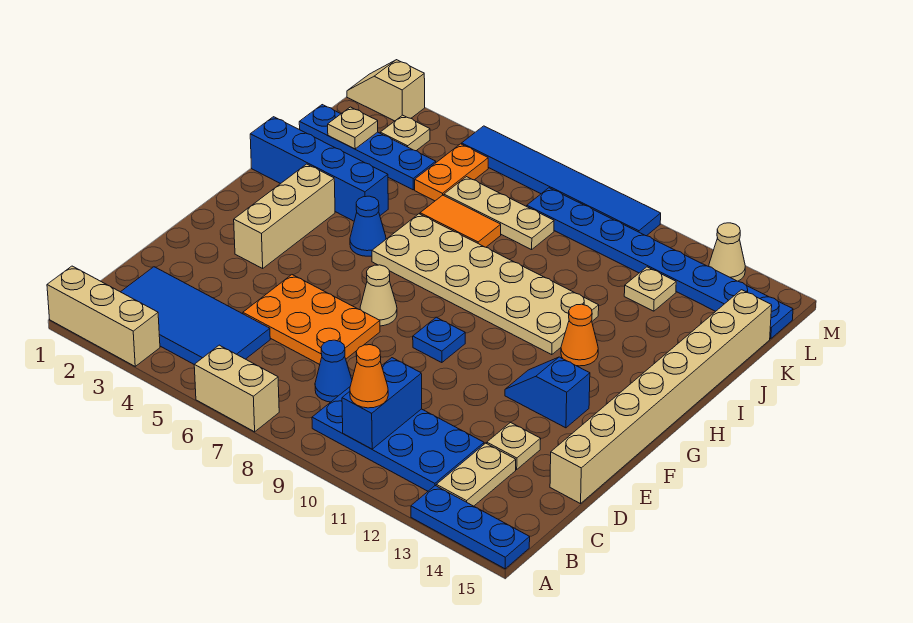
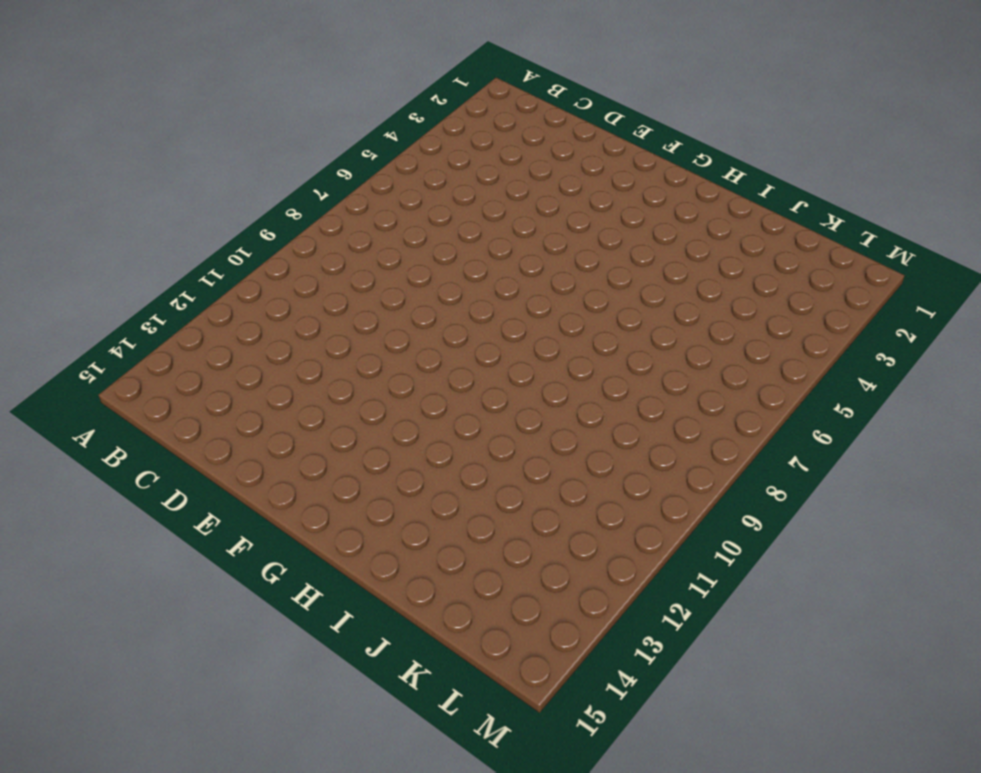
none -> tan brick A1:A3 level 1
none -> tan brick A6:A7 level 1
none -> blue plate A13:A15 level 1
none -> blue tile B2:C5 level 1

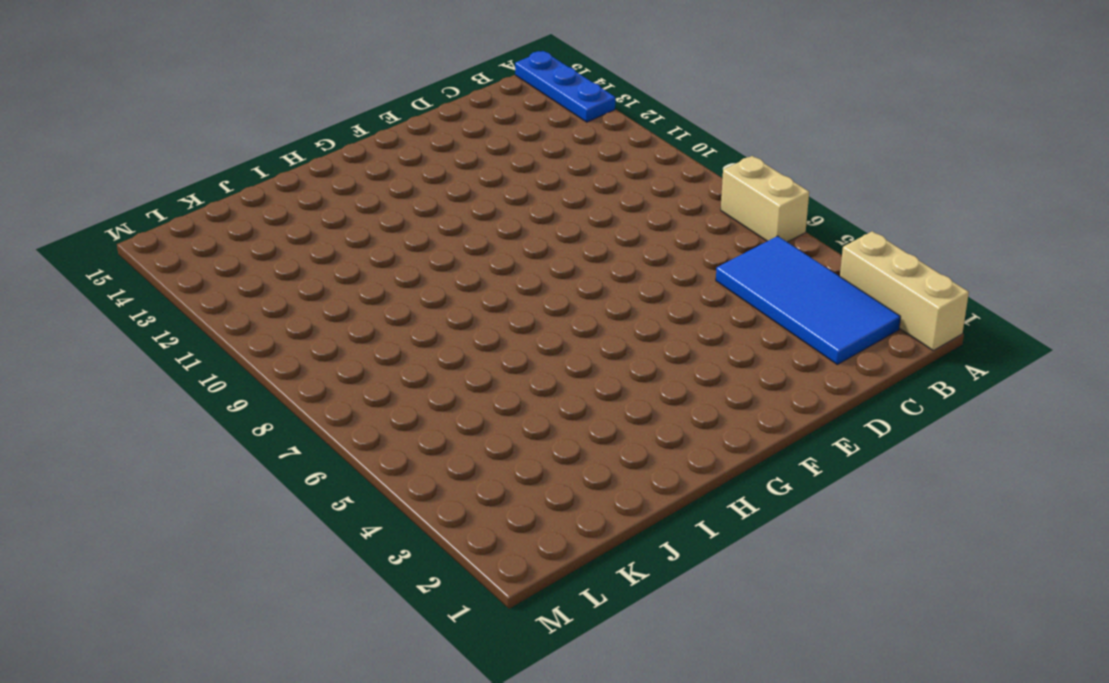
none -> blue plate B9:C12 level 1
none -> tan plate B13:C13 level 1
none -> blue cone C8 level 1
none -> orange plate D5:E7 level 1

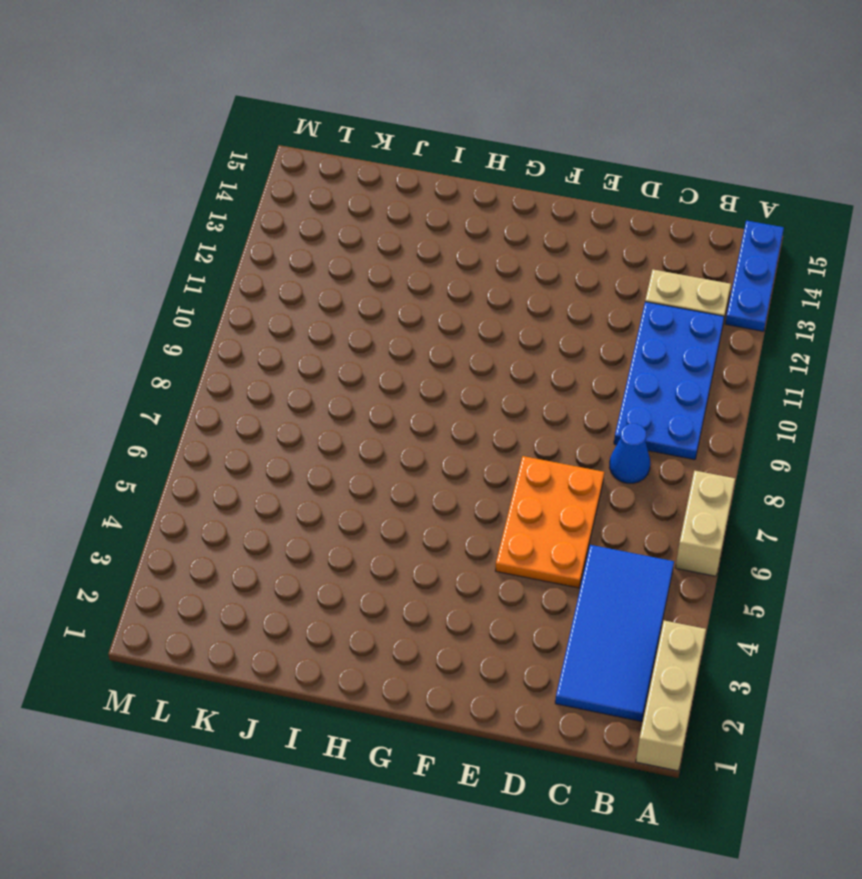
none -> tan plate D13 level 1
none -> tan brick D15:K15 level 1
none -> tan brick F3:H3 level 1
none -> tan cone F7 level 1

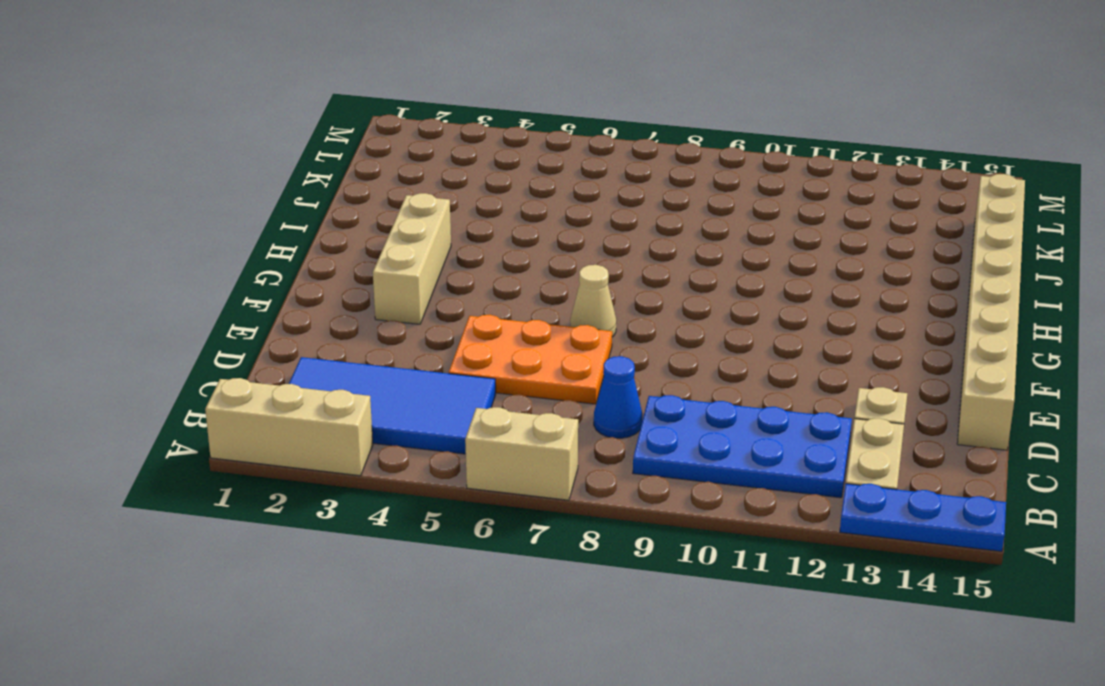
none -> blue plate F9 level 1
none -> blue slope F12:F13 level 1 top 13
none -> blue cone H5 level 1
none -> tan plate H6:I11 level 1

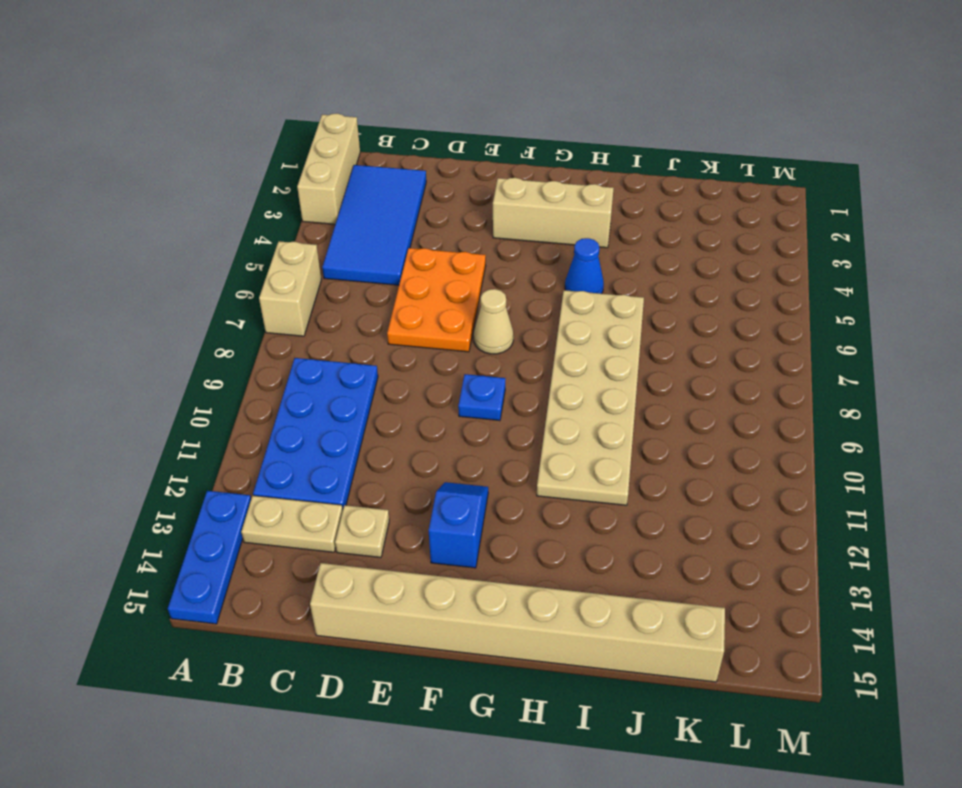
none -> blue cone C8 level 1
none -> orange cone H12 level 1
none -> blue brick I1:I4 level 1
none -> orange tile J6:J7 level 1

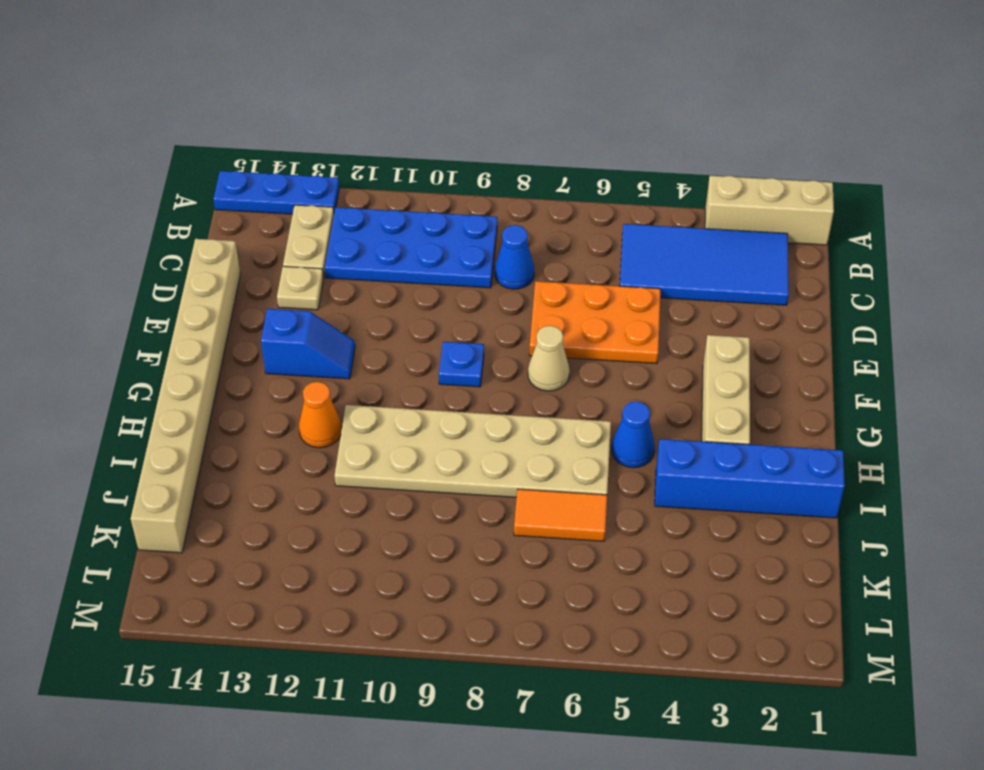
none -> tan brick A6:A7 level 1
none -> blue plate K1:K4 level 1
none -> orange plate K5:L5 level 1
none -> tan plate K6:K8 level 1

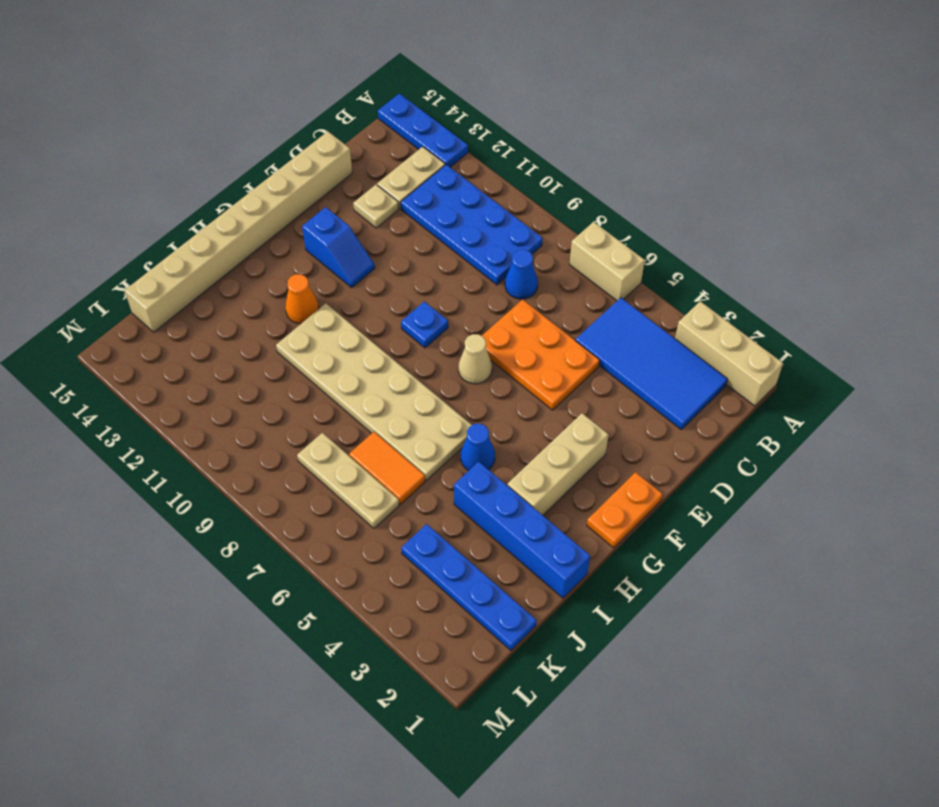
orange plate F1:G1 level 1 -> orange plate K5:L5 level 1
none -> tan plate K12 level 1
none -> tan plate L3 level 1
none -> blue plate L8:L15 level 1
none -> tan slope M1:M2 level 1 top 2

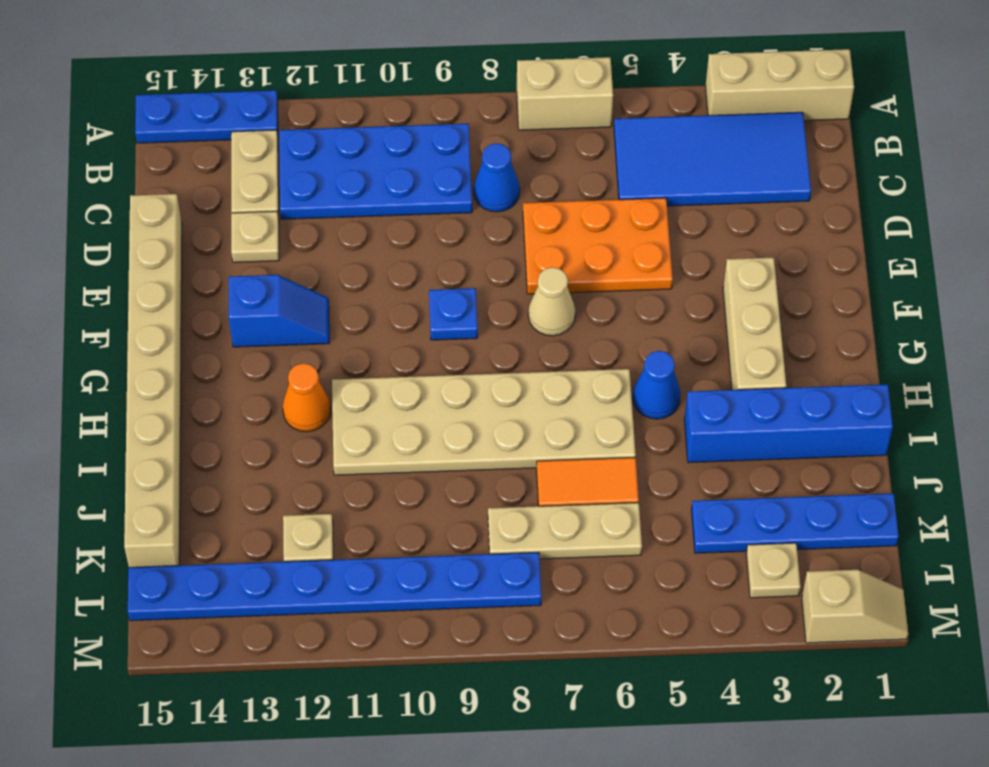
none -> orange plate K5:L5 level 1
none -> blue tile M5:M10 level 1
none -> tan cone M13 level 1
none -> blue brick B10:C10 level 2

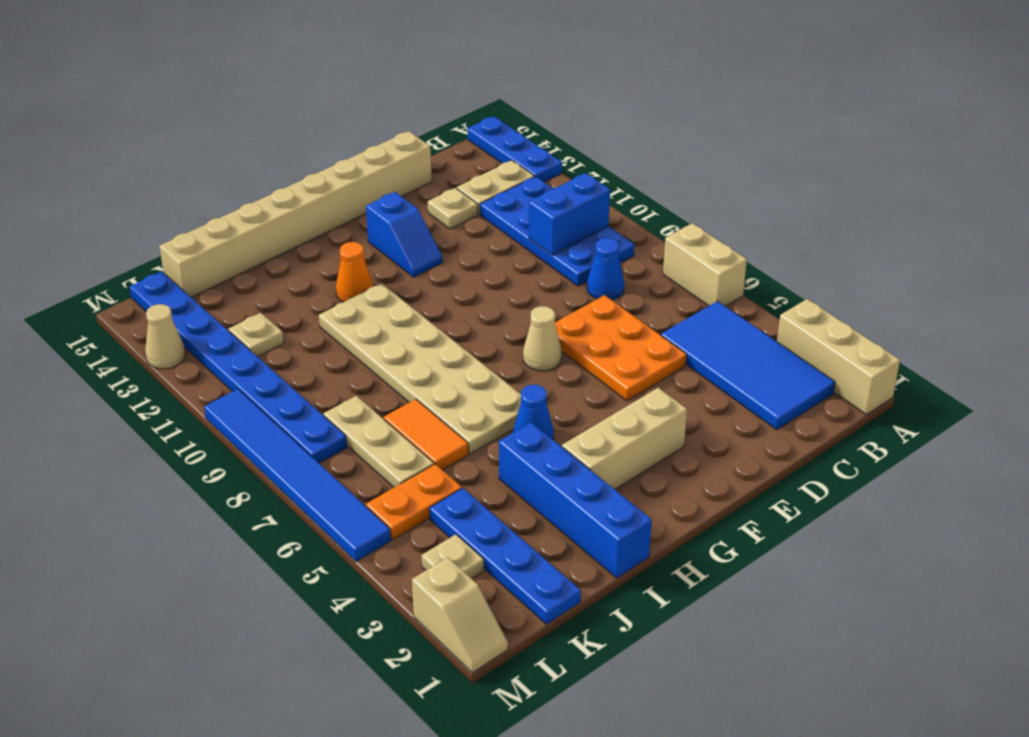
none -> blue plate F9 level 1
none -> tan plate K2 level 2
none -> orange cone B10 level 3

